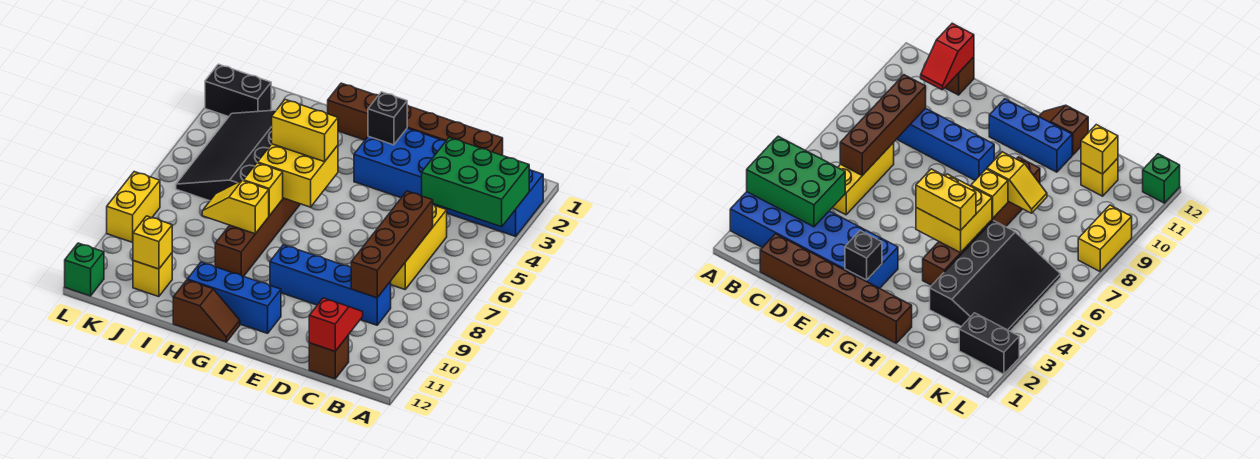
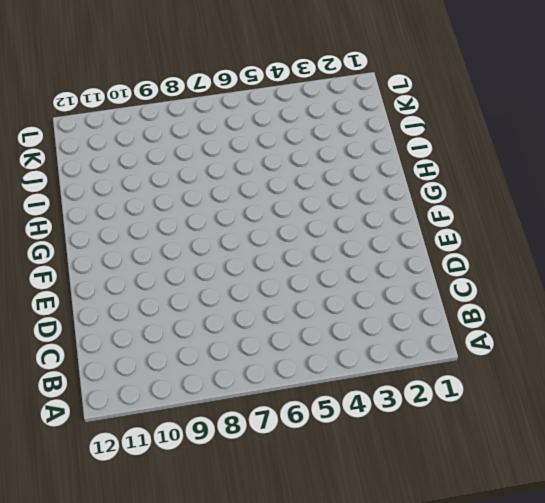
none -> blue brick A2:F3 level 1
none -> brown brick C1:H1 level 1
none -> yellow brick C5:C7 level 1

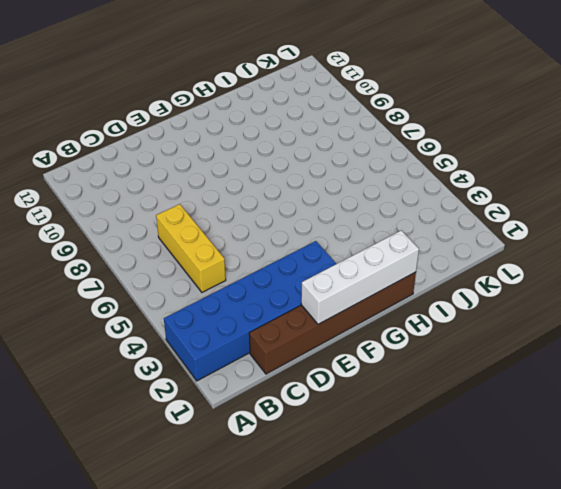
white brick E1:H1 level 2 -> none
none -> blue brick C9:F9 level 1
none -> brown brick C12 level 1
none -> blue brick F11:H11 level 1

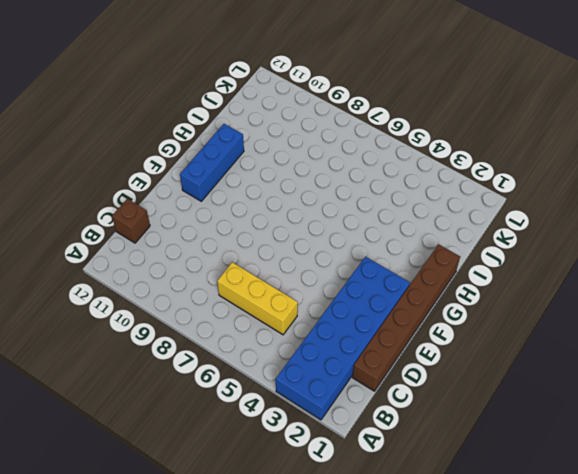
none -> blue brick C9:F9 level 1
none -> brown slope G12:H12 level 1 top H
none -> brown brick H4:H9 level 1

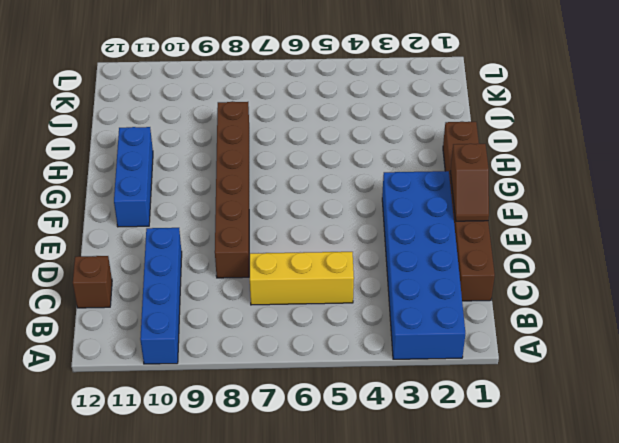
blue brick A10:D10 level 1 -> blue brick C9:F9 level 1
brown brick D8:I8 level 1 -> brown brick H4:H9 level 1
brown slope E1:F1 level 2 top F -> brown slope G12:H12 level 1 top H
none -> black slope I3:K6 level 1 top I
none -> yellow brick J11 level 1
none -> black brick K2:L2 level 1

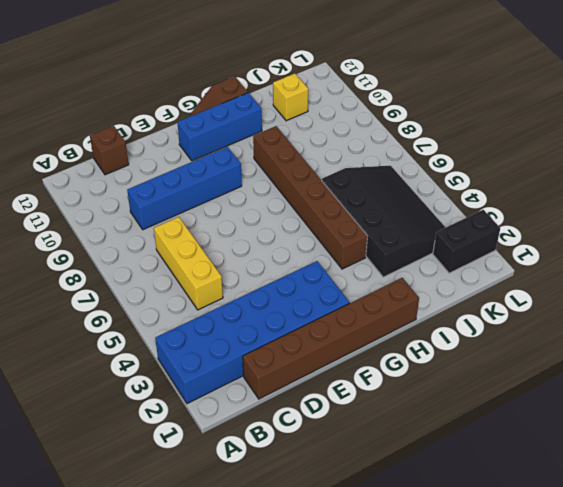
none -> yellow brick L8:L9 level 1
none -> green brick L12 level 1
none -> green brick A3:C4 level 2

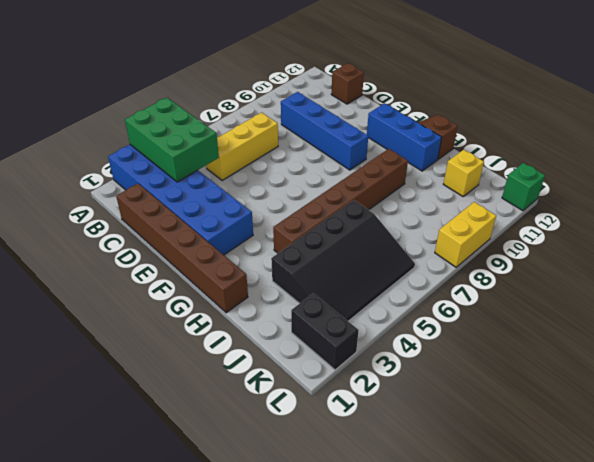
none -> brown brick C6:C9 level 2
none -> red slope C11:C12 level 2 top 12
none -> black brick F2 level 2

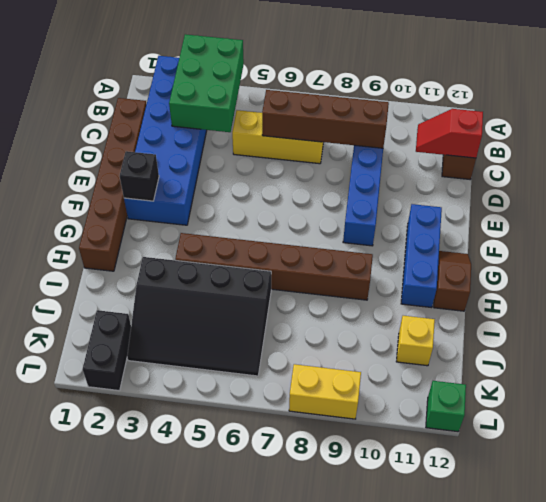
none -> yellow brick G5:H6 level 2
none -> yellow brick H7 level 2
none -> yellow slope H8:I8 level 2 top H

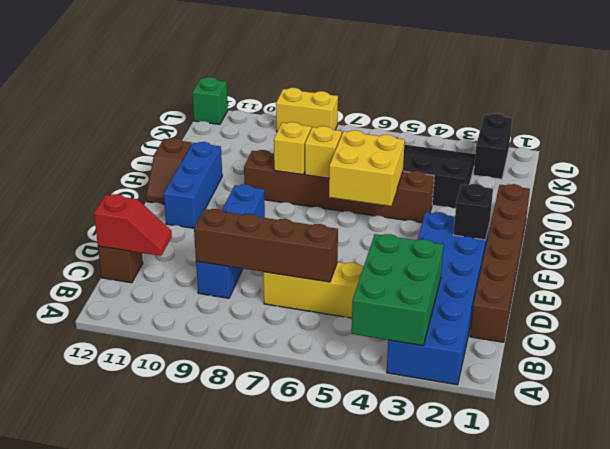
none -> yellow brick J11 level 1
none -> yellow brick J11 level 2
none -> yellow brick G5:H5 level 3

